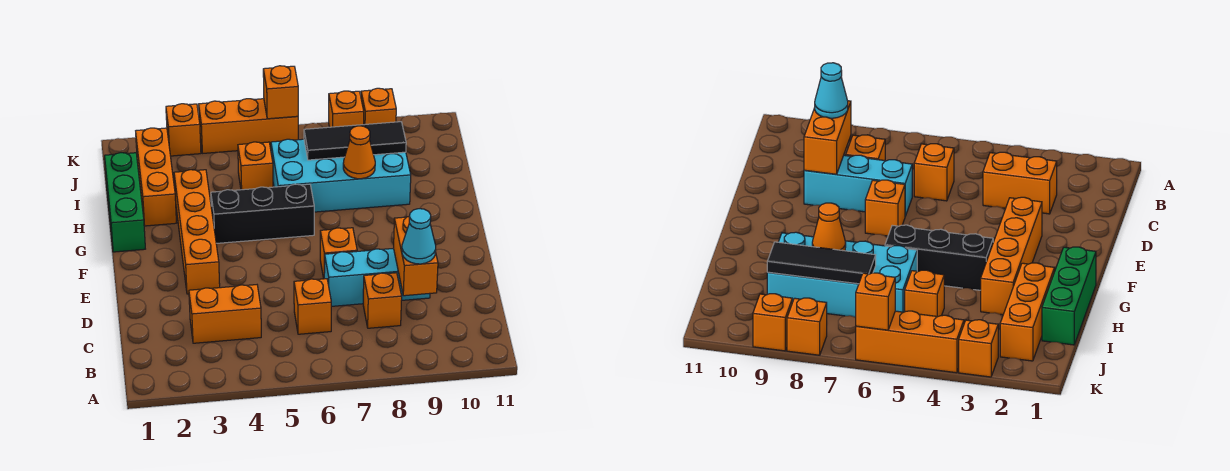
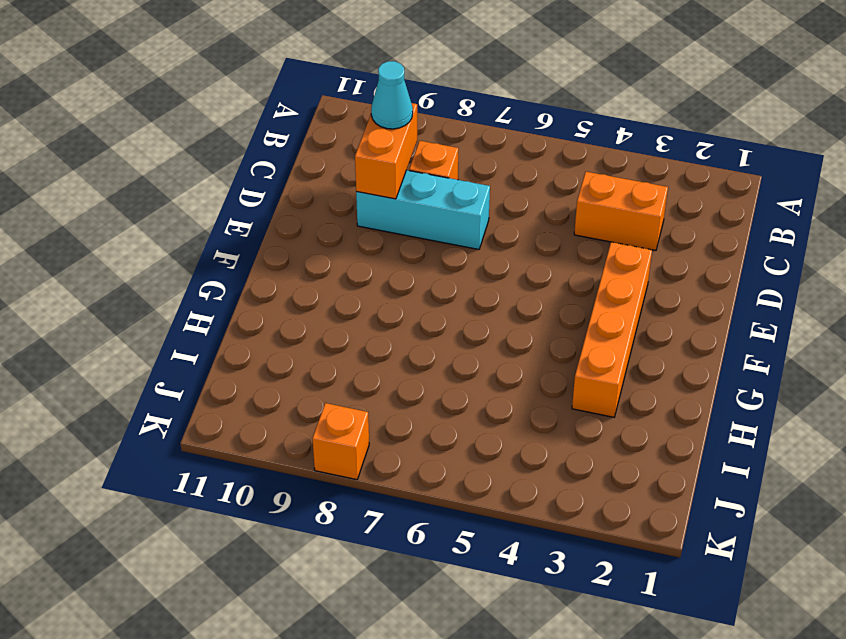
none -> orange brick C6 level 1
none -> orange brick E7 level 1
none -> green brick G1:I1 level 1

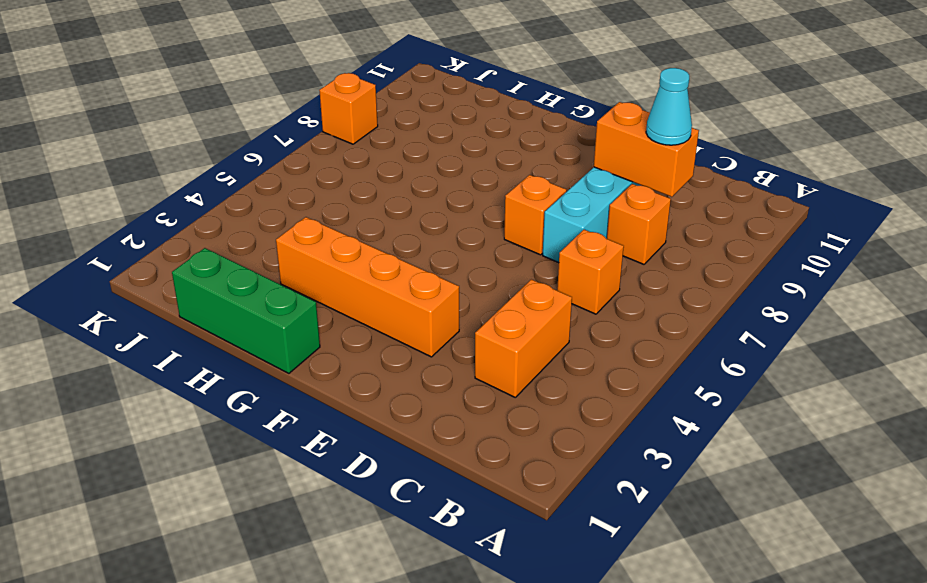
none -> black brick G4:G6 level 1
none -> orange brick H2:J2 level 1
none -> cyan brick H6:I9 level 1

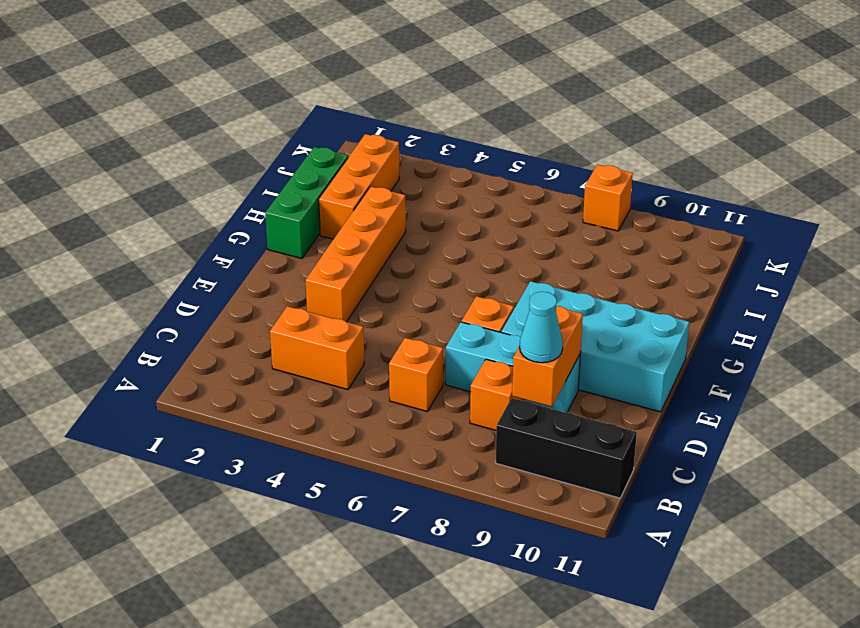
black brick B9:B11 level 1 -> black brick G4:G6 level 1
cyan brick E8:F11 level 1 -> cyan brick H6:I9 level 1
none -> orange brick I5 level 1
none -> orange brick K3 level 1
none -> orange brick K4:K6 level 1

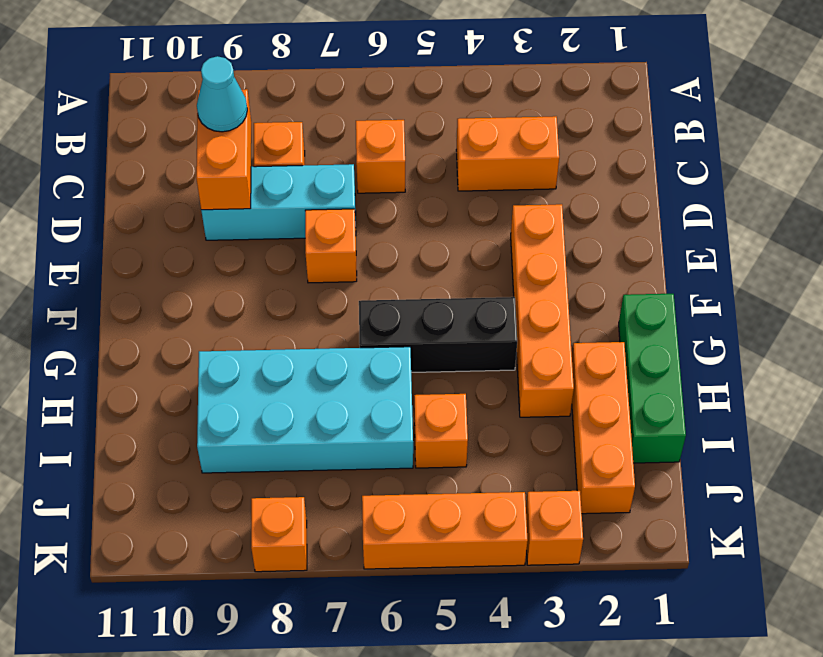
none -> orange brick K9 level 1
none -> orange cone H8 level 2
none -> black tile I7:I9 level 2

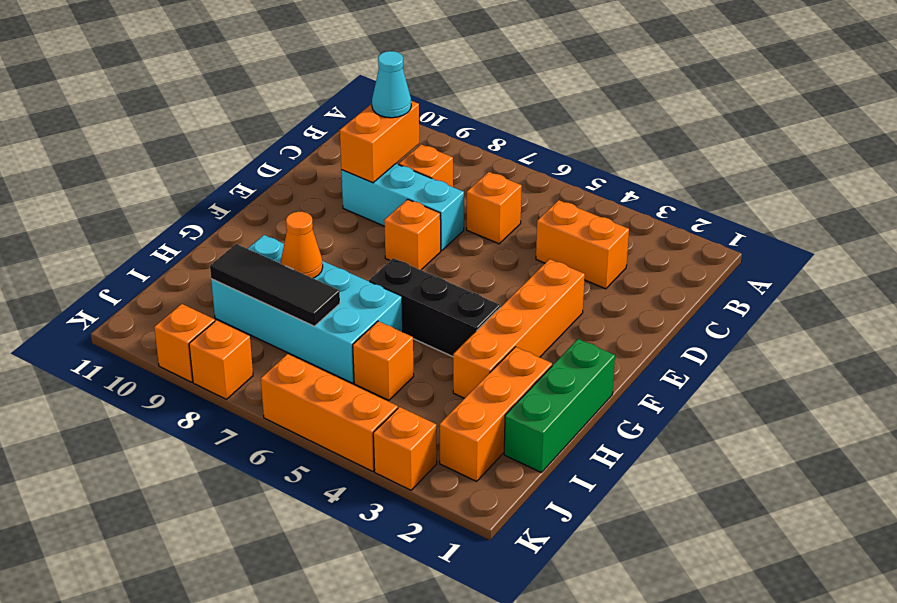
none -> orange brick K6 level 2

